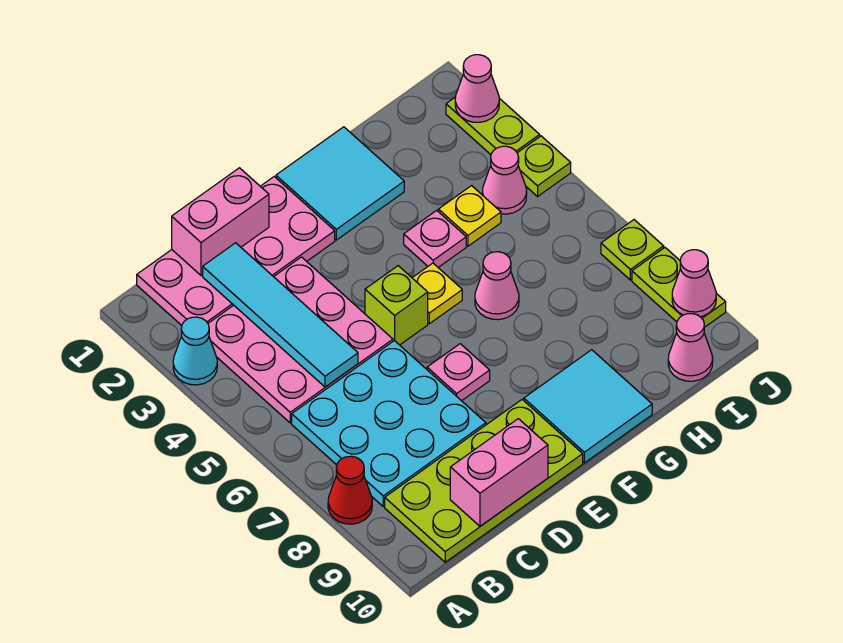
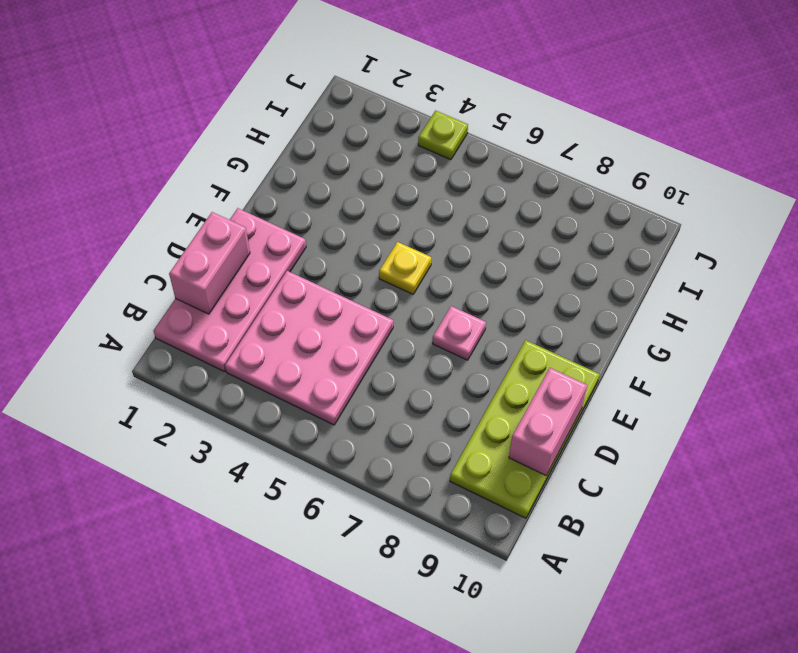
none -> cyan cone A3 level 1
none -> red cone A8 level 1
none -> cyan plate B6:D8 level 1

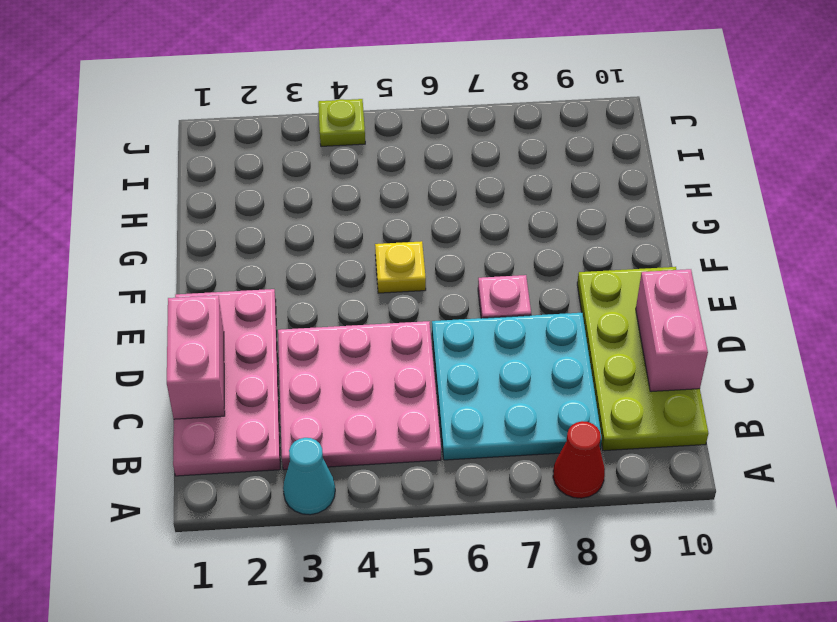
none -> lime brick E5 level 1
none -> cyan tile F1:G2 level 1
none -> cyan tile F9:G10 level 1

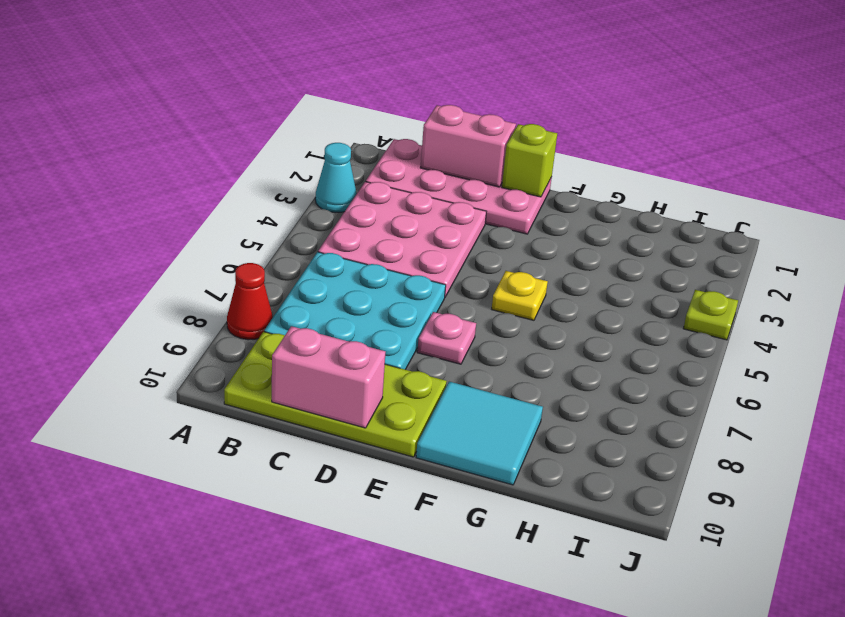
lime brick E1 level 2 -> lime brick E5 level 1
none -> cyan tile F1:G2 level 1
none -> pink plate G4 level 1
none -> pink cone G6 level 1

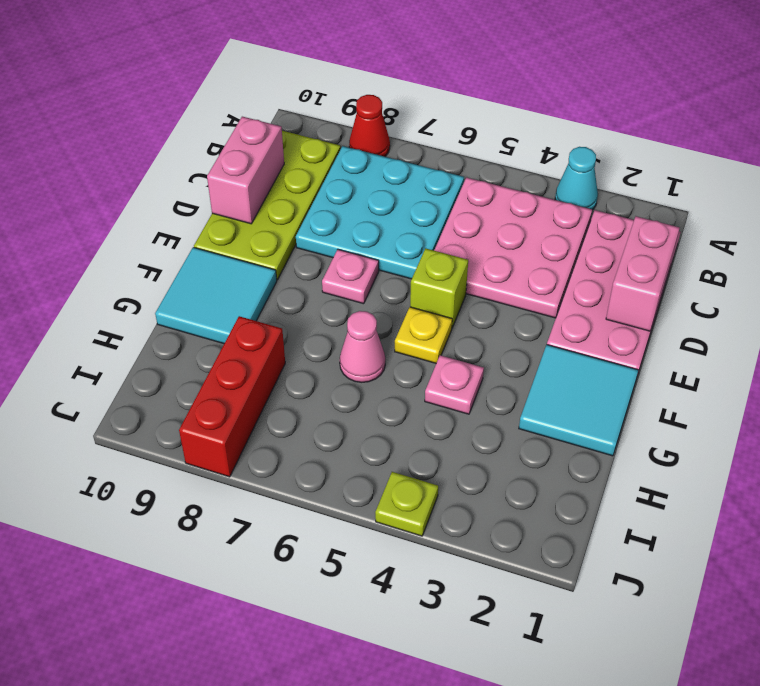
red brick H8:J8 level 1 -> lime plate J8:J9 level 1
none -> yellow plate H4 level 1
none -> pink cone I4 level 1
none -> pink cone I10 level 1

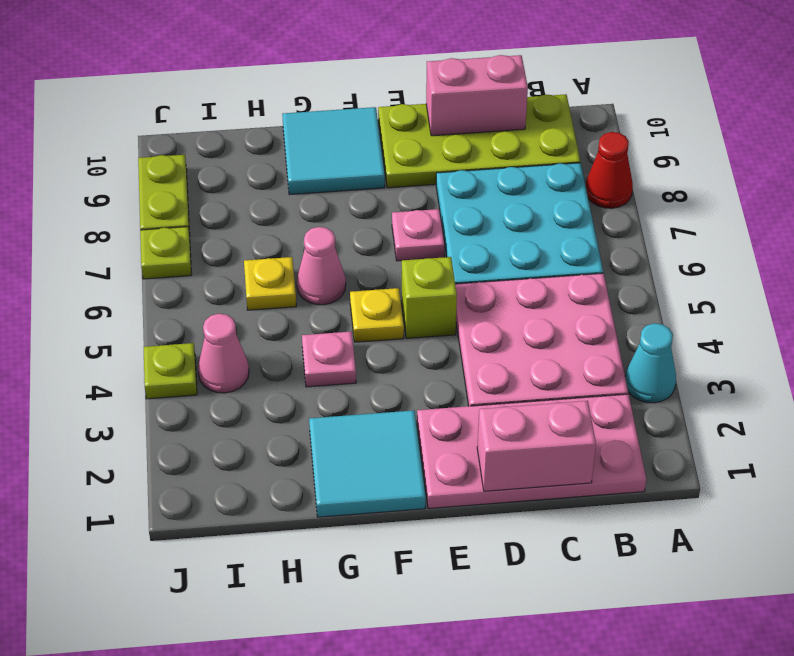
yellow plate H6 level 1 -> yellow plate H4 level 1
none -> pink cone I10 level 1
none -> lime plate J2:J3 level 1
none -> cyan tile C2:C5 level 2

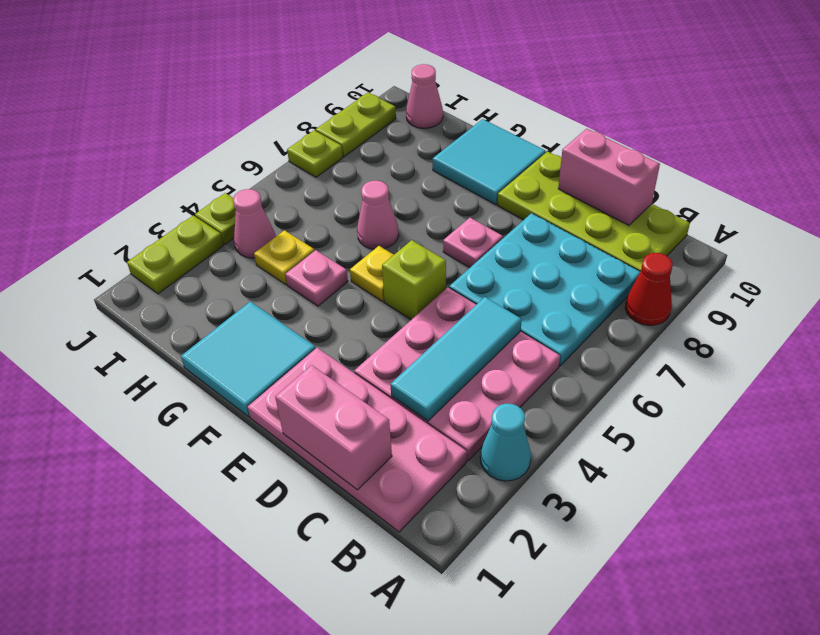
cyan tile C3:C5 level 2 -> cyan tile C2:C5 level 2
none -> pink cone J2 level 2
none -> pink cone J9 level 2

